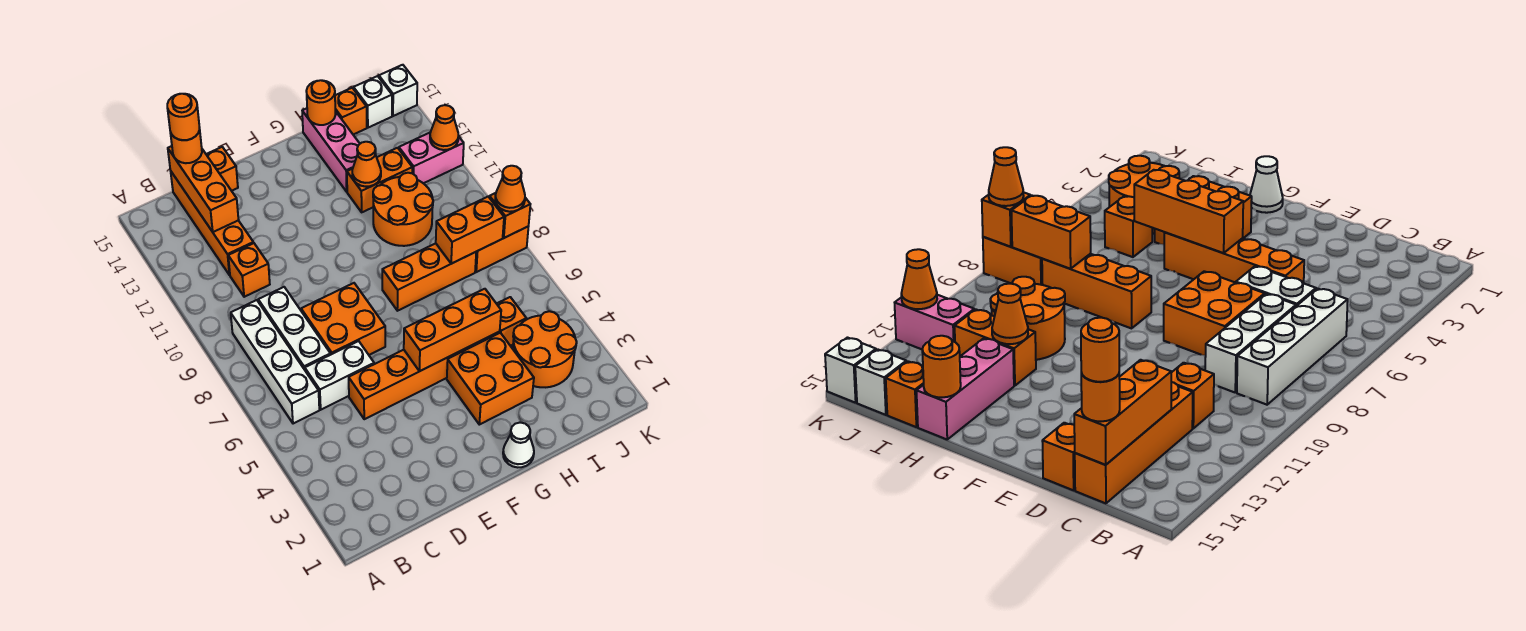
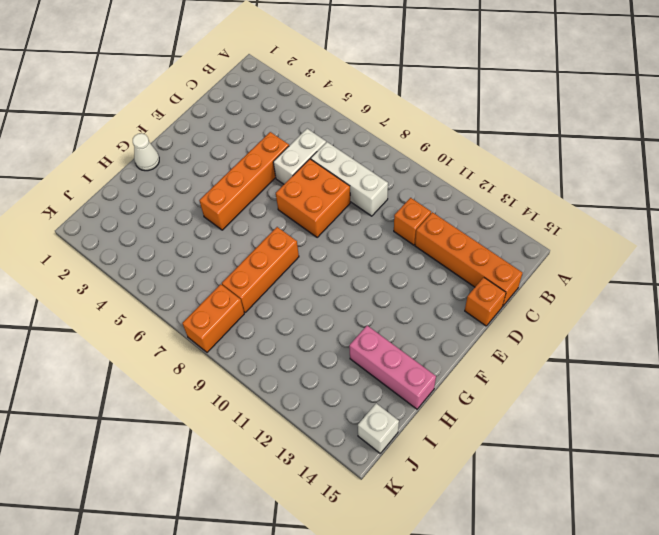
none -> white brick B6:B9 level 1
none -> orange brick G3:H4 level 1
none -> orange round brick H10:I11 level 1
none -> orange brick H12:I12 level 1

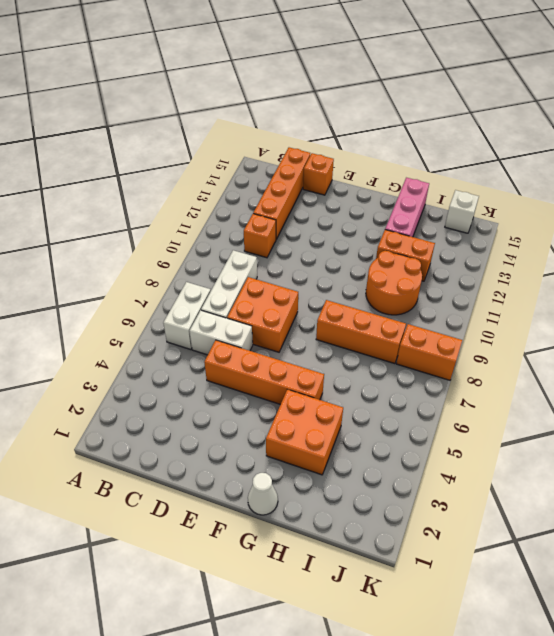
white brick B6:B7 level 1 -> white brick B6:B9 level 1
none -> orange round brick I3:J4 level 1
none -> orange brick I5 level 1
none -> orange brick I15 level 1
none -> pink brick J12:K12 level 1

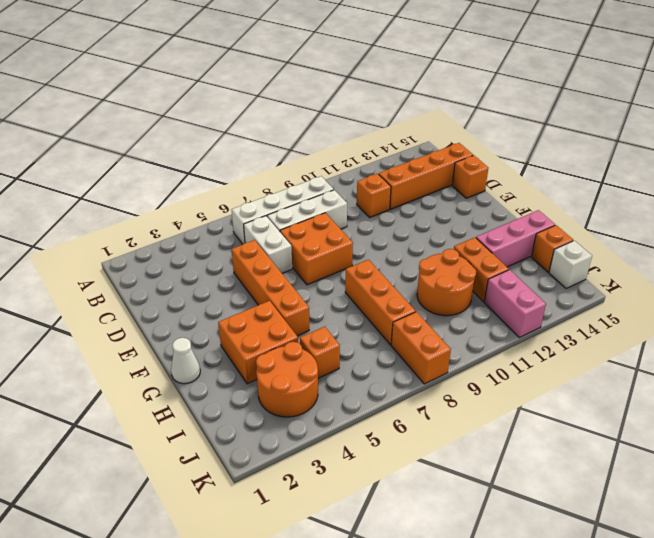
none -> white brick K15 level 1
none -> orange brick C13:C15 level 2
none -> orange brick F5:H5 level 2
none -> orange cone H12 level 2

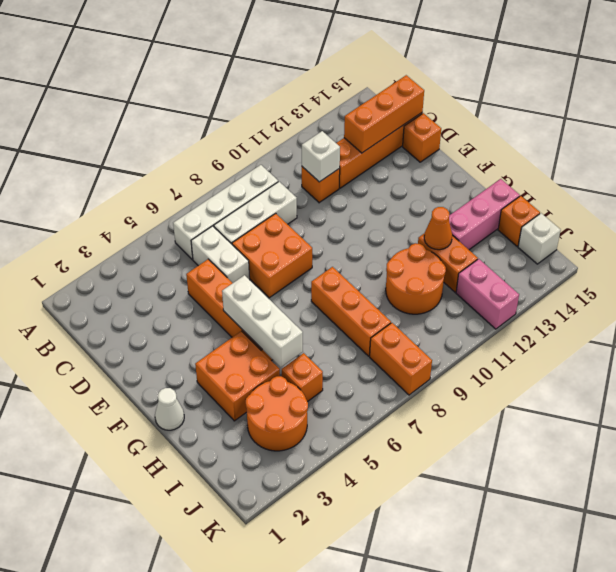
white brick C11 level 2 -> white brick K15 level 1
white brick F5:H5 level 2 -> orange brick F5:H5 level 2
none -> orange round brick H15 level 2
none -> orange brick I8:J8 level 2
none -> orange brick K8 level 2
none -> orange cone K12 level 2

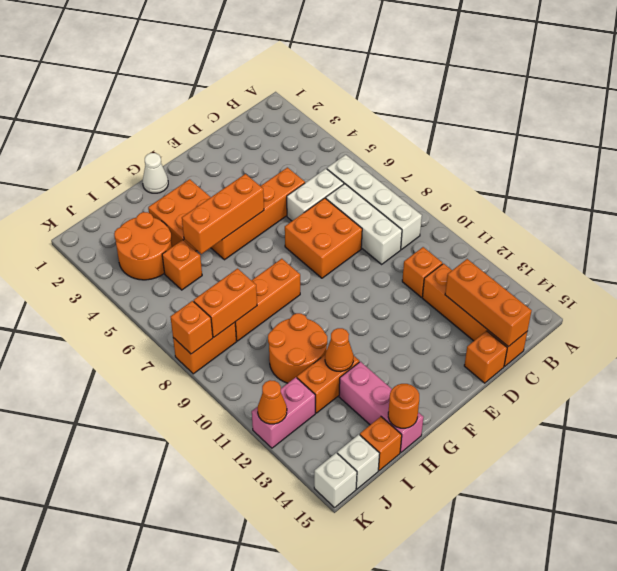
none -> orange round brick C15 level 3
none -> orange cone K8 level 3
none -> orange round brick C15 level 4

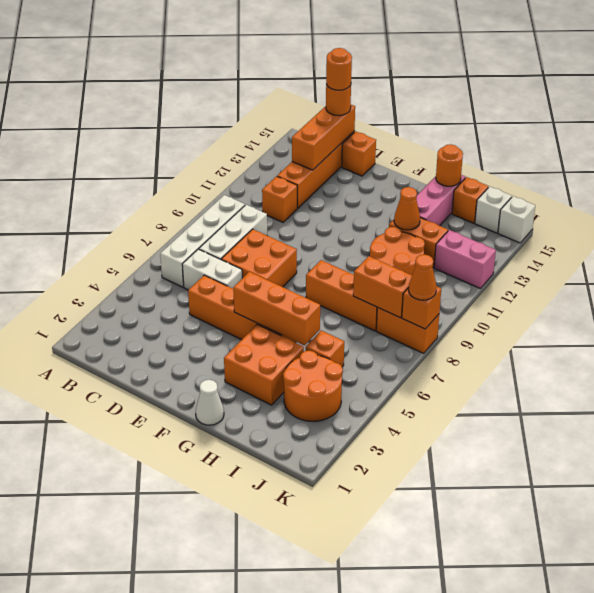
none -> orange cone K12 level 2

